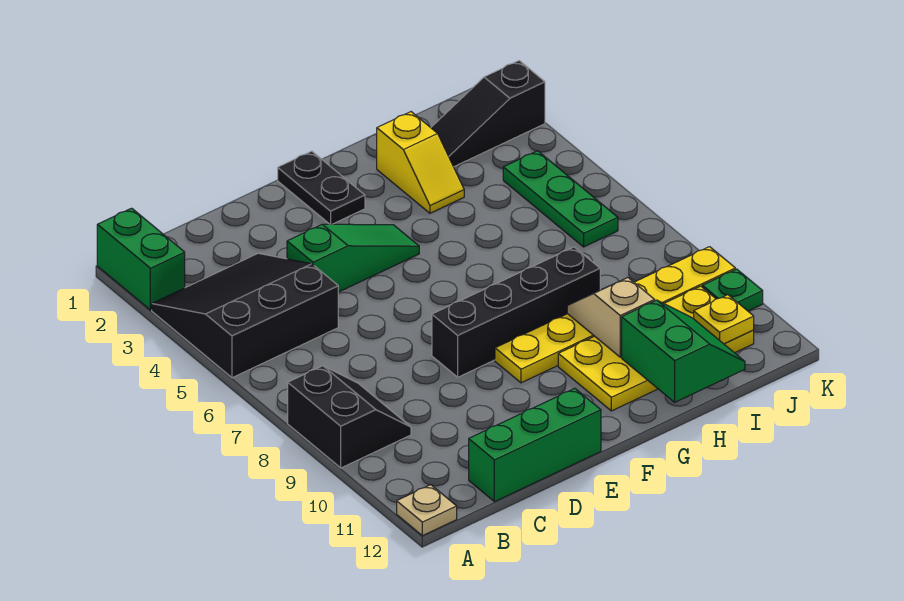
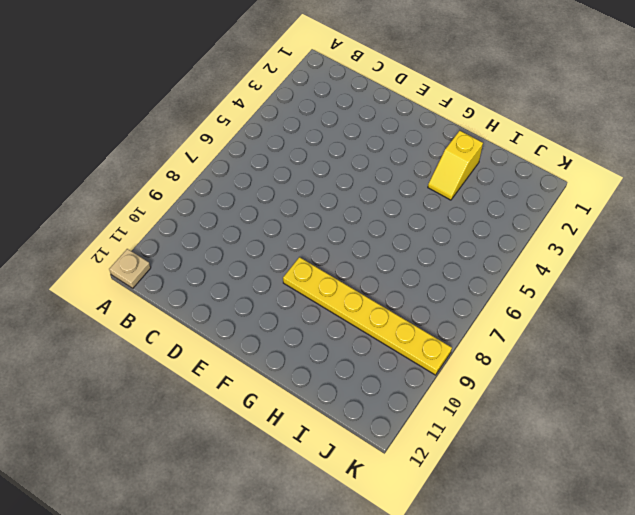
none -> green brick A1:A2 level 1
none -> black slope A3:C5 level 1 top 5
none -> black slope A8:B9 level 1 top A

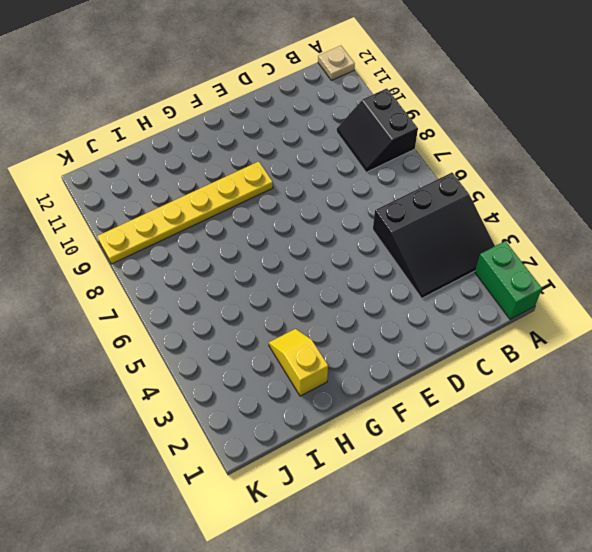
none -> green brick C12:E12 level 1
none -> green slope D4:F4 level 1 top D
none -> black brick E8:H8 level 1

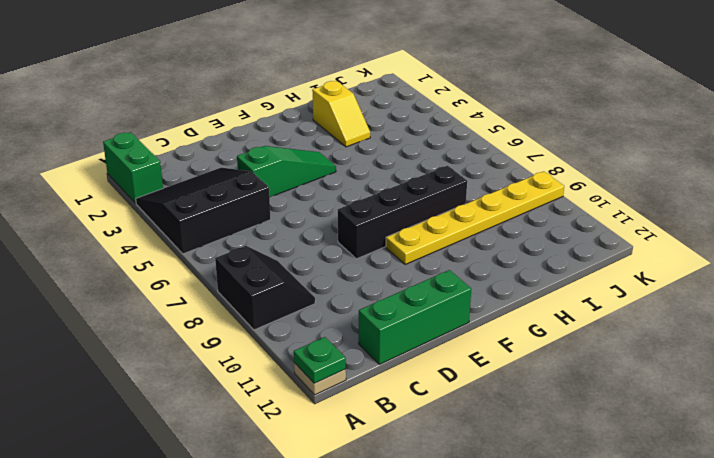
green plate A12 level 2 -> green plate K10 level 1
none -> black plate F1:F2 level 1
none -> yellow plate G10:J11 level 1
none -> black slope I2:K2 level 1 top K

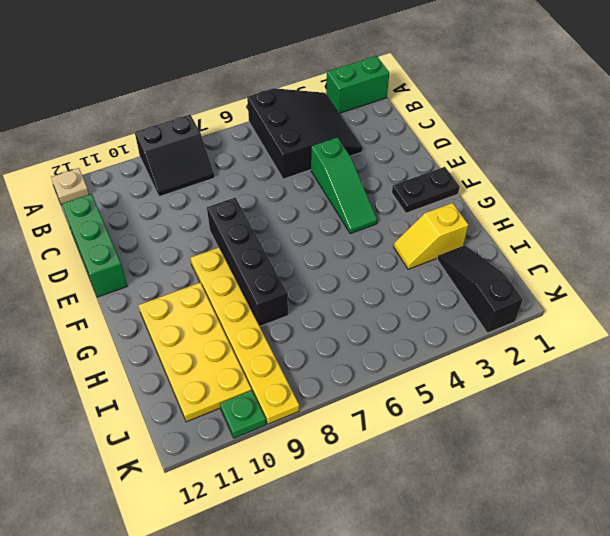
none -> green plate J4:J6 level 1
none -> tan slope H9:H10 level 2 top 10
none -> green slope H11:I12 level 2 top H

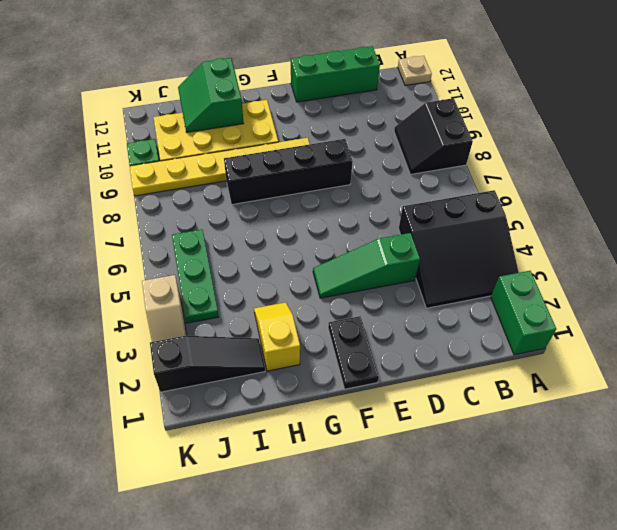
tan slope K3:K4 level 1 top 4 -> tan slope H9:H10 level 2 top 10
none -> yellow plate J11 level 2

